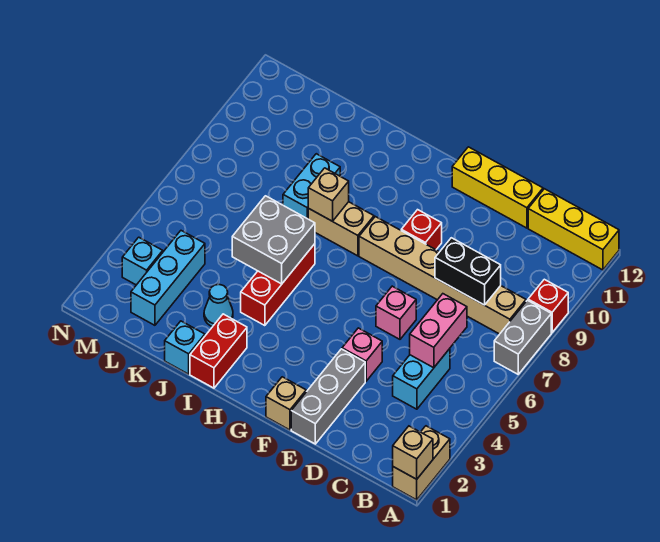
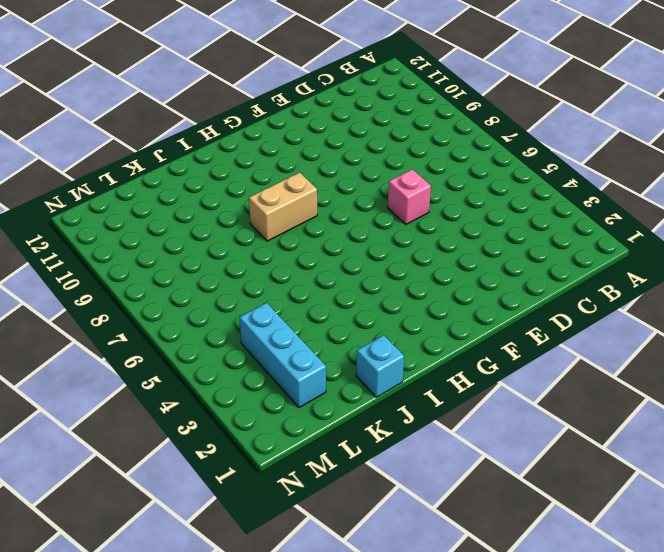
none -> tan brick A1:A2 level 1
none -> grey brick A7:A8 level 1
none -> red brick A9 level 1

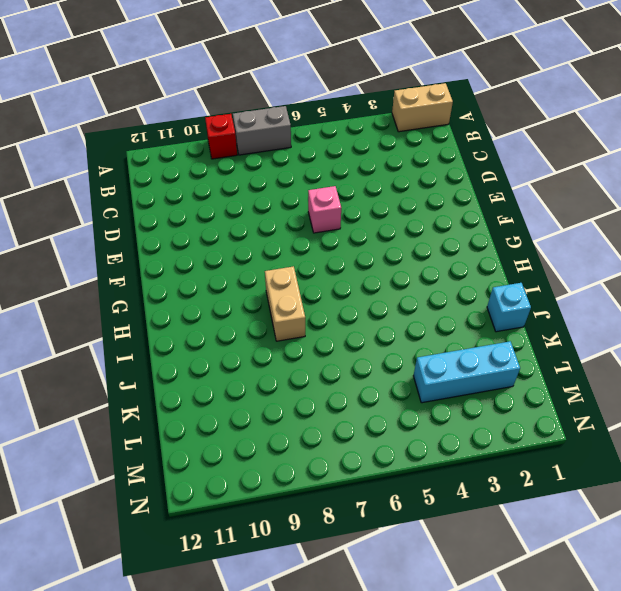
none -> yellow brick A12:C12 level 1
none -> tan brick B8:G8 level 1
none -> cyan brick C4:C5 level 1

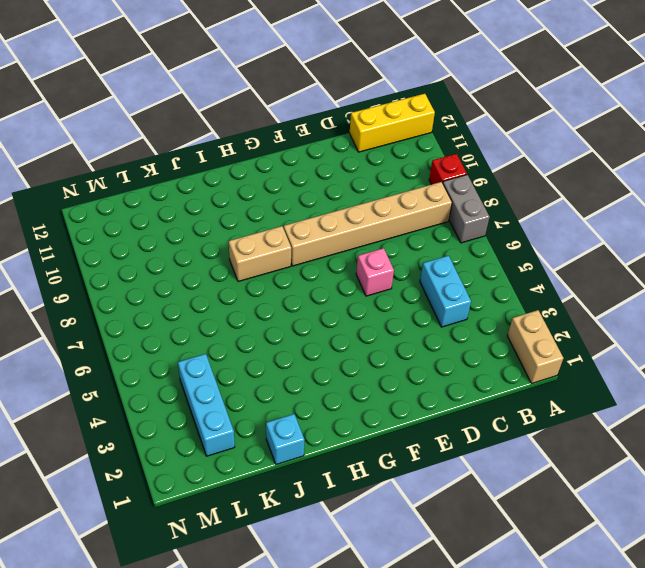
none -> yellow brick D12:F12 level 1
none -> grey brick E1:E3 level 1
none -> pink brick E4 level 1

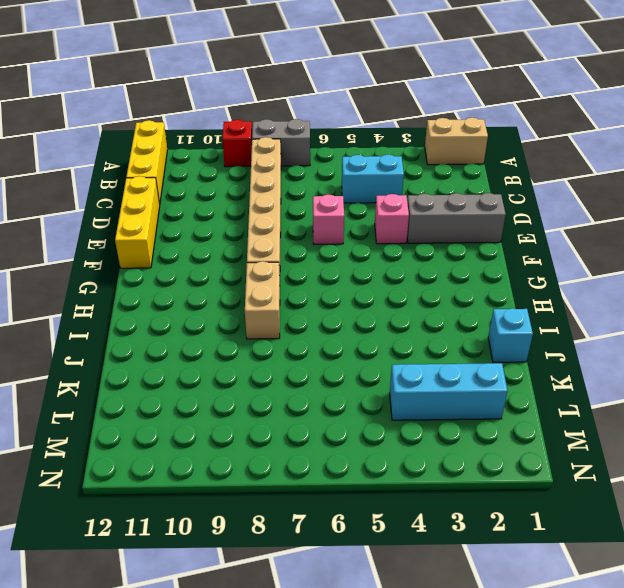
none -> tan brick F1 level 1
none -> red brick F9 level 1
none -> red brick I1:I2 level 1

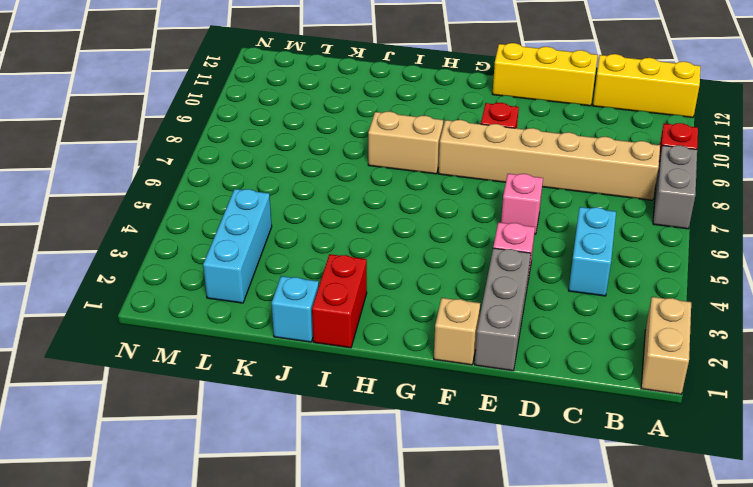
none -> red brick I4:I6 level 1
none -> cyan cone J3 level 1
none -> cyan brick J8:J9 level 1

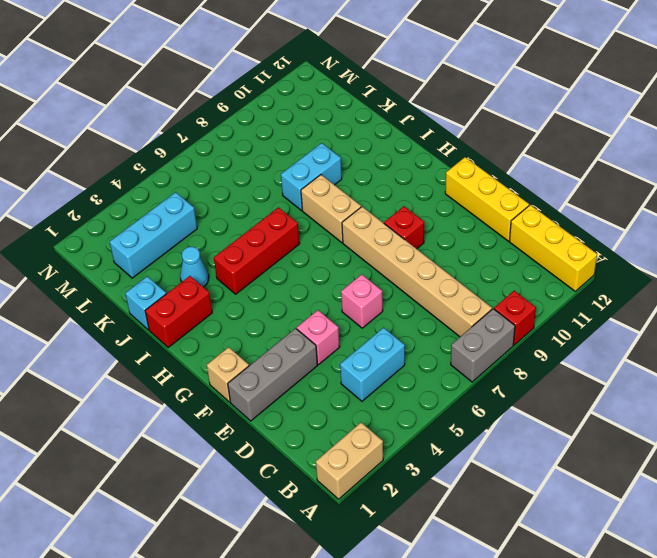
none -> cyan brick M3 level 1
none -> tan brick A1 level 2
none -> pink brick C5:C6 level 2

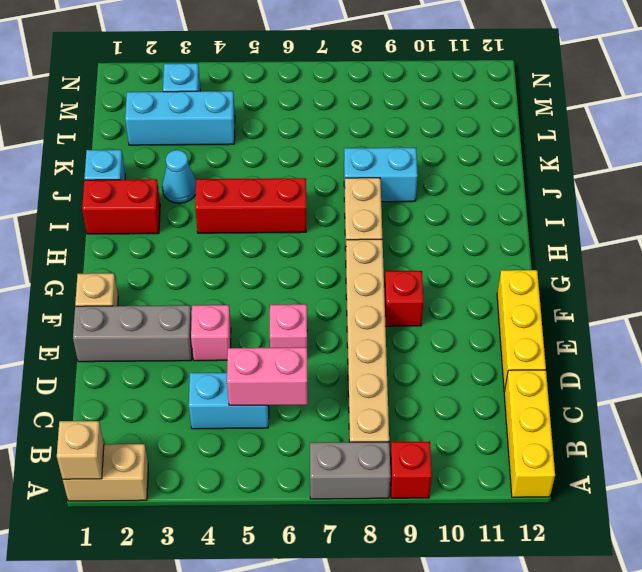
none -> black brick C8:D8 level 2
none -> grey brick I5:J6 level 2
none -> tan brick I8 level 2

